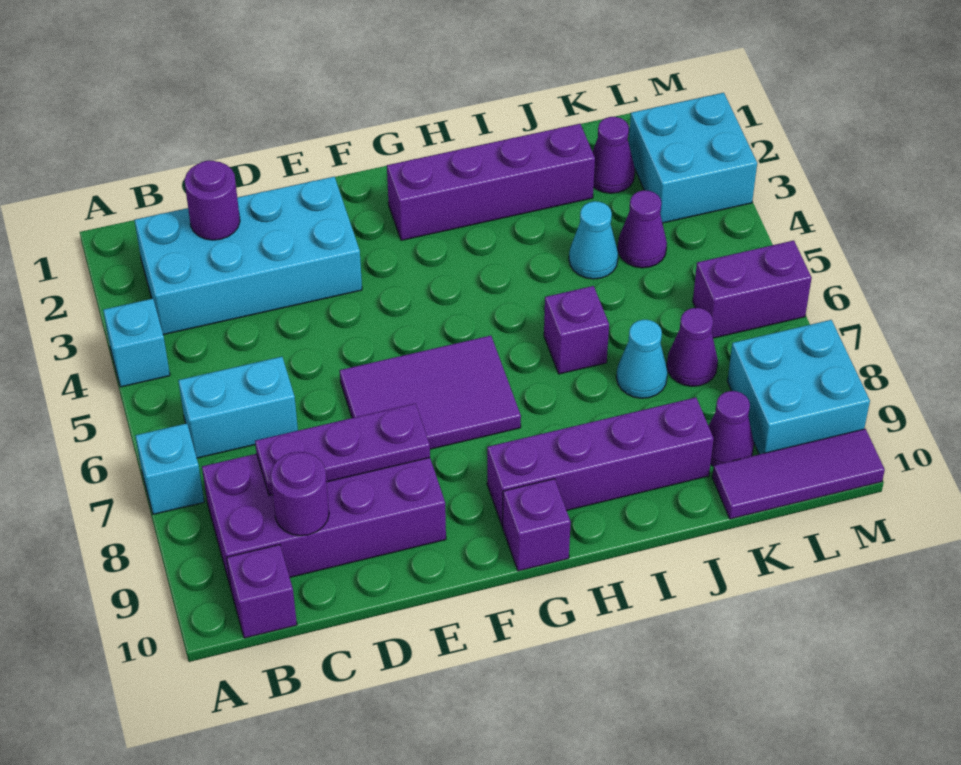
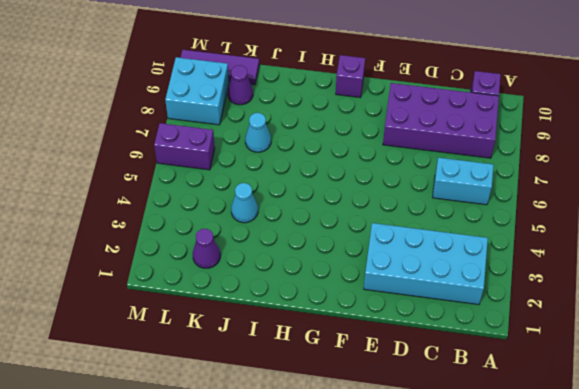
none -> cyan brick A4 level 1
none -> cyan brick A7 level 1
none -> purple tile E6:G7 level 1

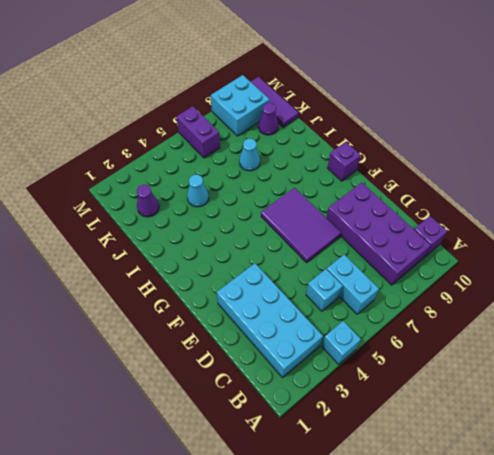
cyan brick C5 level 1 -> cyan brick A7 level 1
none -> purple brick G2:J2 level 1
none -> purple brick G9:J9 level 1
none -> purple brick I6 level 1

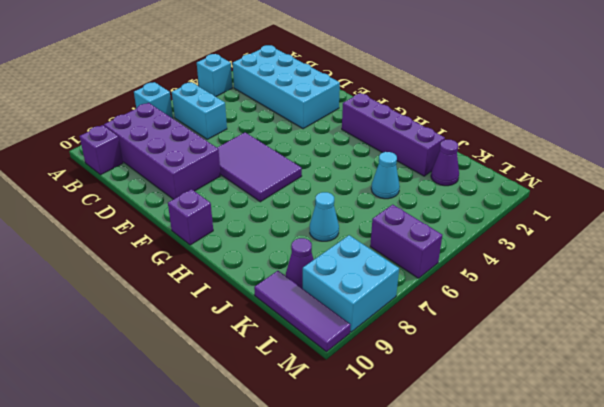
none -> purple brick G9:J9 level 1
none -> purple brick I6 level 1
none -> purple cone K4 level 1

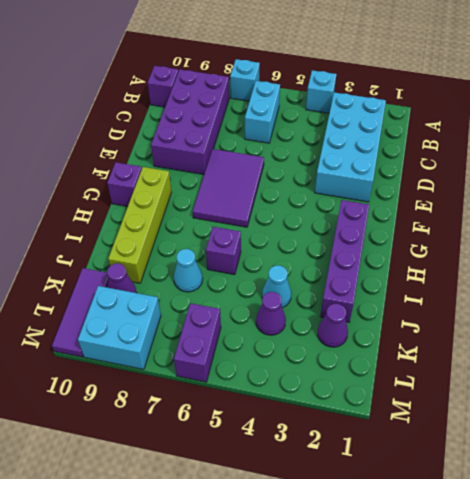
lime brick G9:J9 level 1 -> purple brick G9:J9 level 1
none -> purple cone K7 level 1
none -> cyan brick L2:M3 level 1
none -> purple round brick C2 level 2

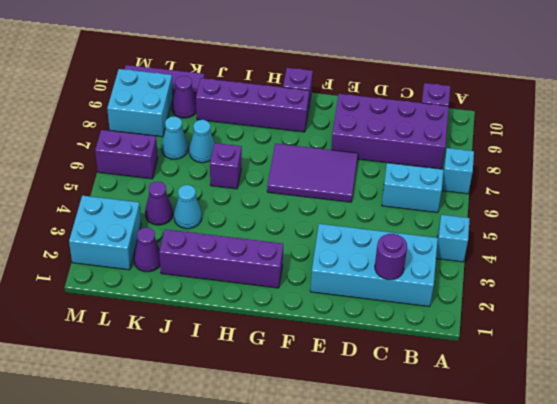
cyan cone K7 level 1 -> purple cone K7 level 1
none -> purple plate C8:E8 level 2
none -> purple round brick C9 level 2

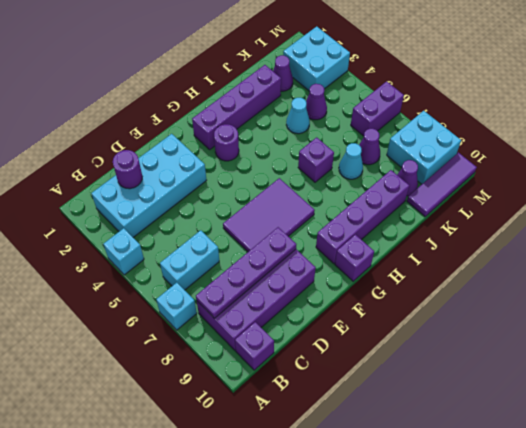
purple plate B8:E8 level 2 -> purple plate C8:E8 level 2
purple round brick G3 level 1 -> purple round brick C9 level 2

